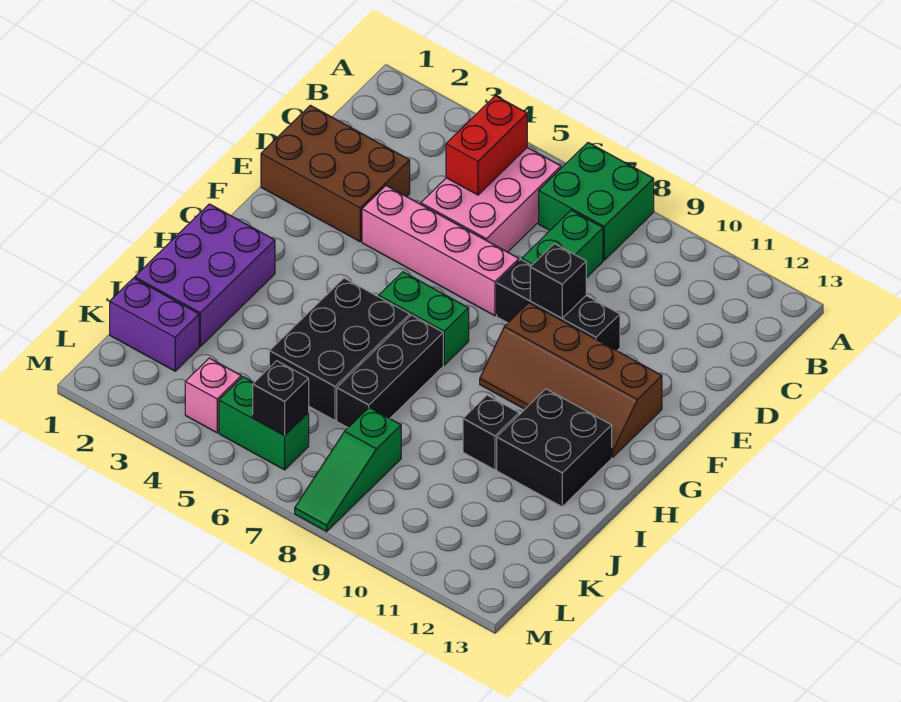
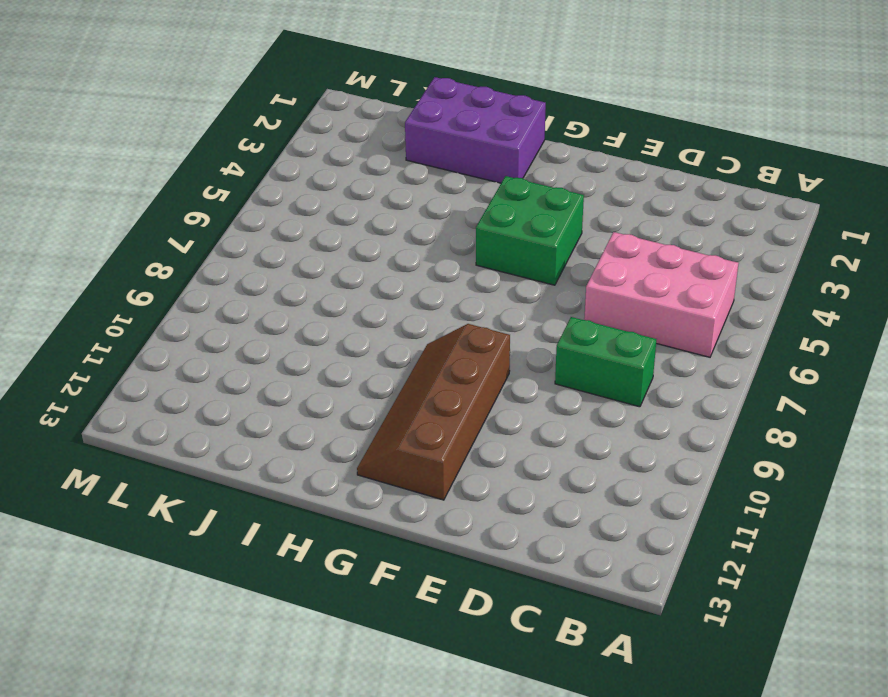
green brick F4:G5 level 1 -> green brick A7:B8 level 1
none -> brown brick D1:E3 level 1
none -> pink brick E4:E7 level 1
none -> black brick E8:E10 level 1

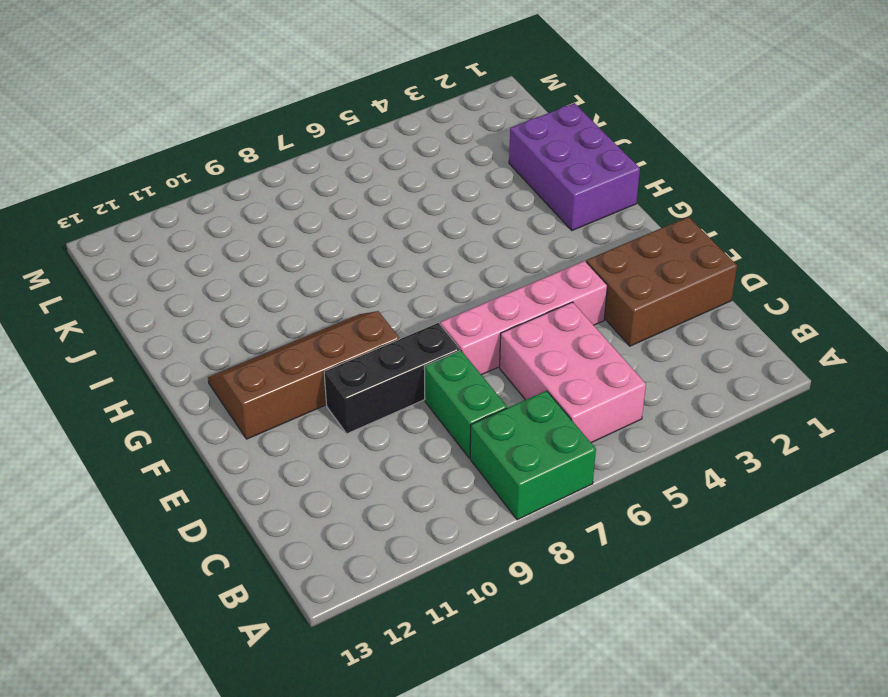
none -> green brick G6:G7 level 1
none -> black brick H5:J6 level 1
none -> black brick H7:J7 level 1

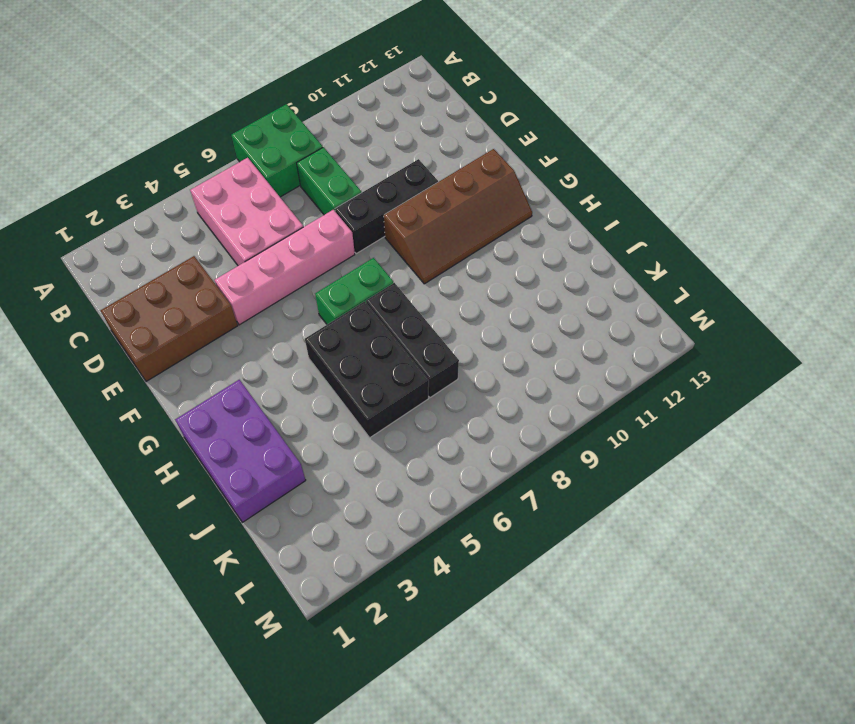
none -> black brick H11:I12 level 1
none -> black brick I10 level 1
none -> purple brick K1:K2 level 1

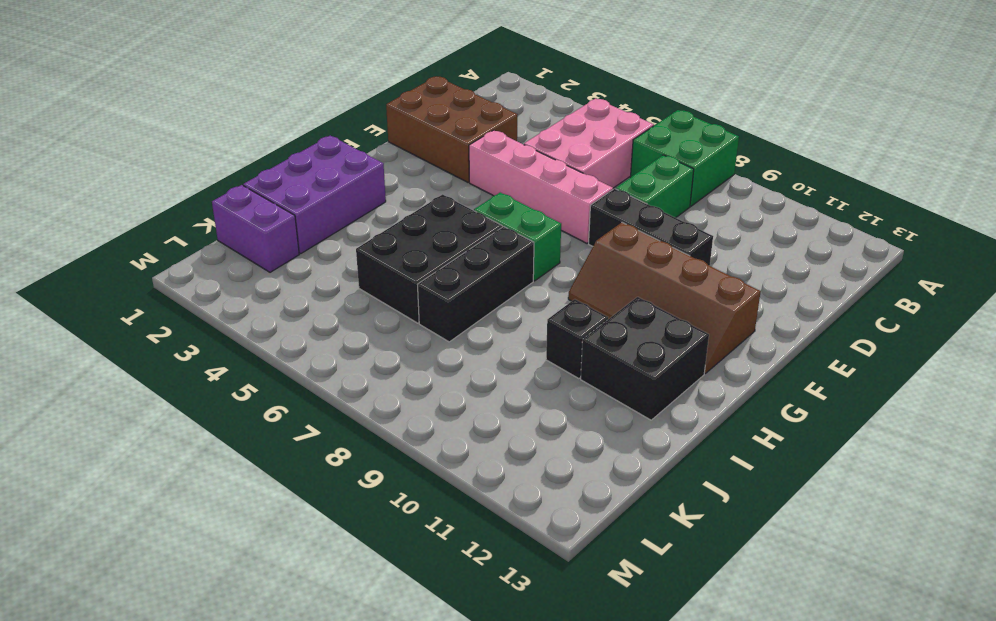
none -> green slope K8:M8 level 1 top K
none -> pink brick L4 level 1
none -> green brick L5:L6 level 1

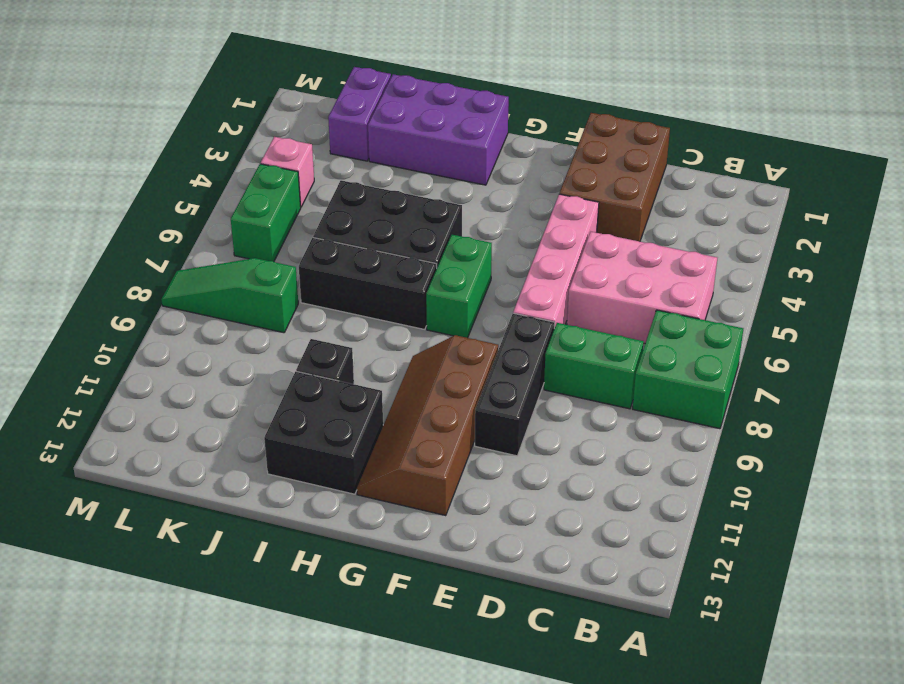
none -> red brick B5:C5 level 2
none -> black brick E9 level 2
none -> black brick L6 level 2

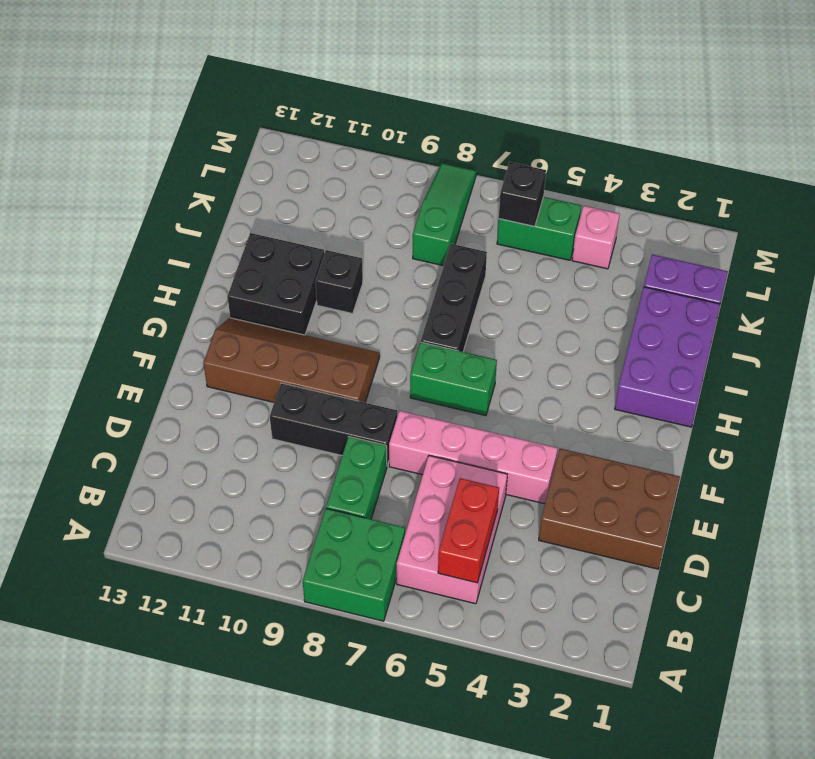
none -> black brick H5:J6 level 1
none -> black brick E9 level 2

